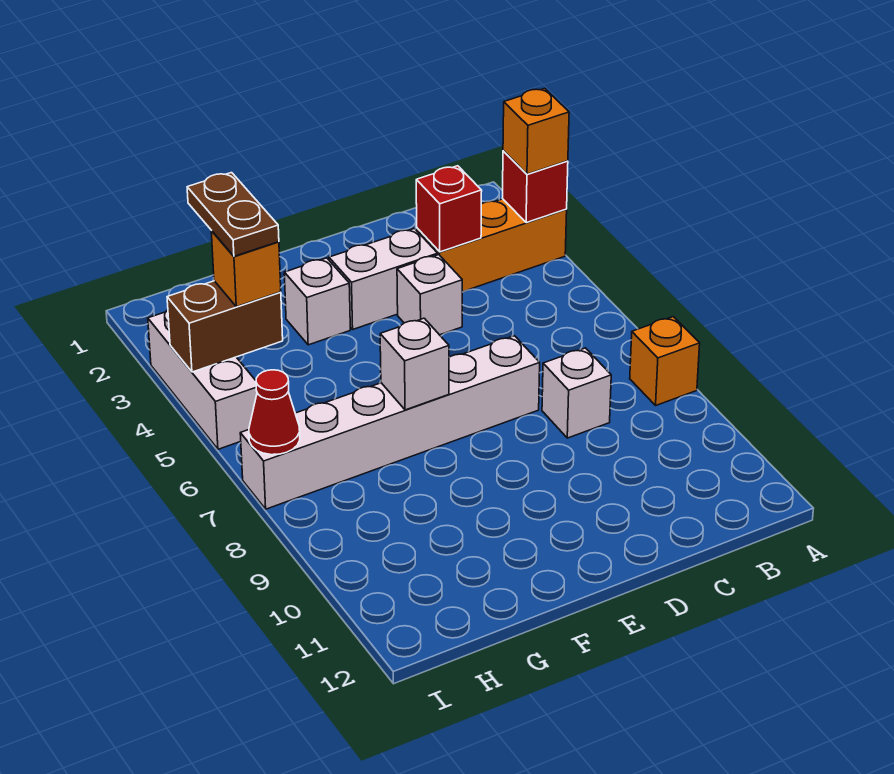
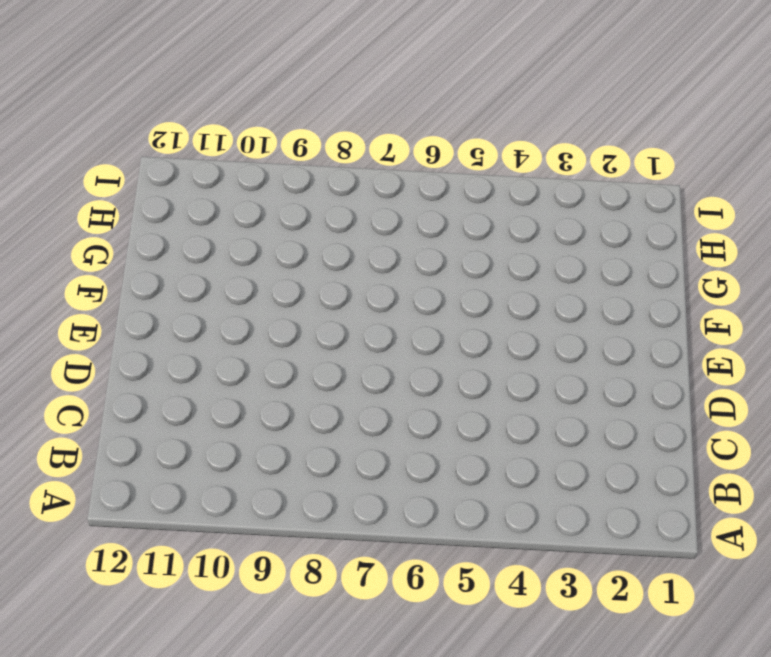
none -> orange brick A3:C3 level 1
none -> orange brick A8 level 1
none -> white brick C8 level 1

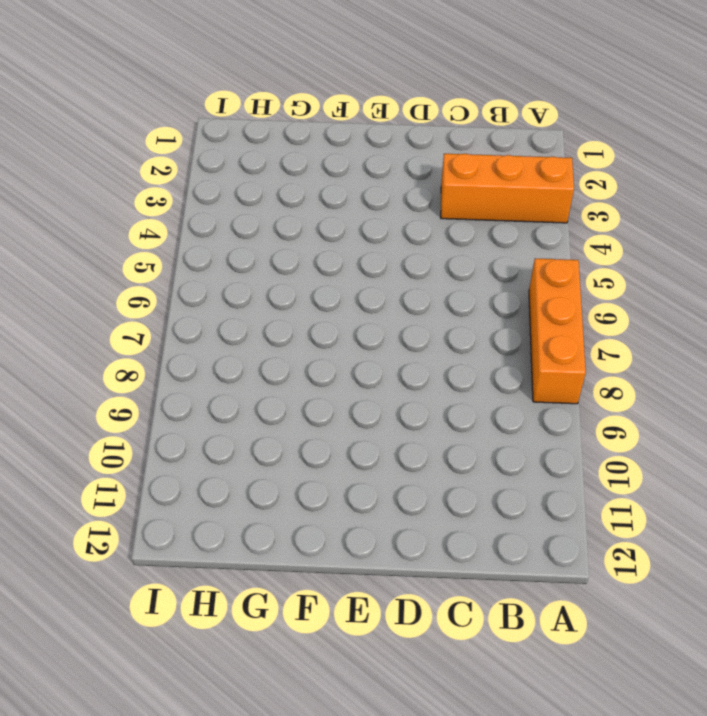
orange brick A6:A8 level 1 -> orange brick A8 level 1
none -> white brick C8 level 1
none -> white brick D3:E3 level 1
none -> white brick D4 level 1

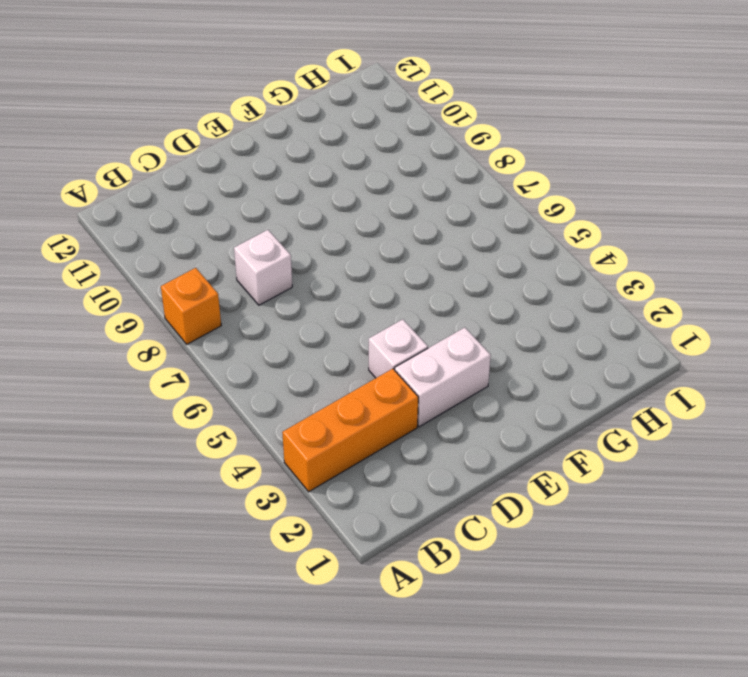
none -> white brick D7:I7 level 1
none -> white brick F3 level 1
none -> white brick I3:I5 level 1

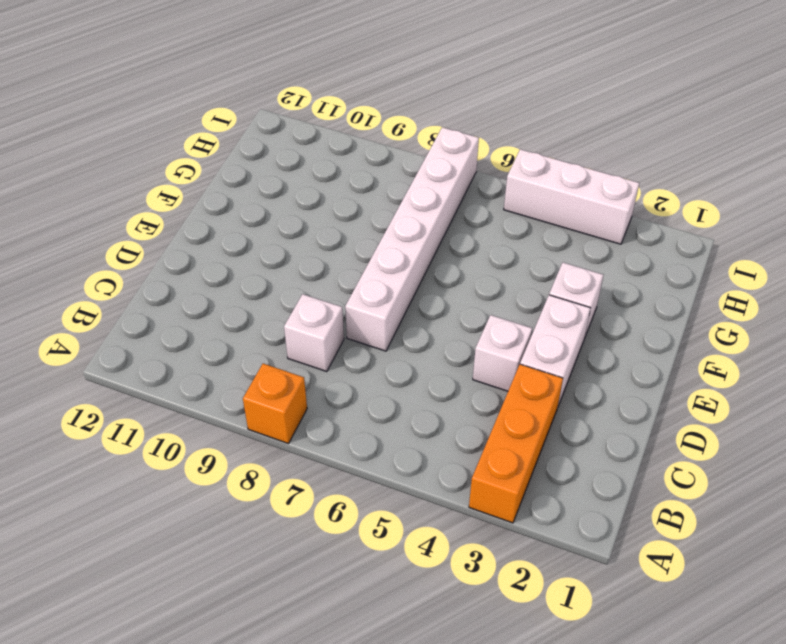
none -> red brick A3 level 2
none -> red brick C3 level 2
none -> white brick F7 level 2

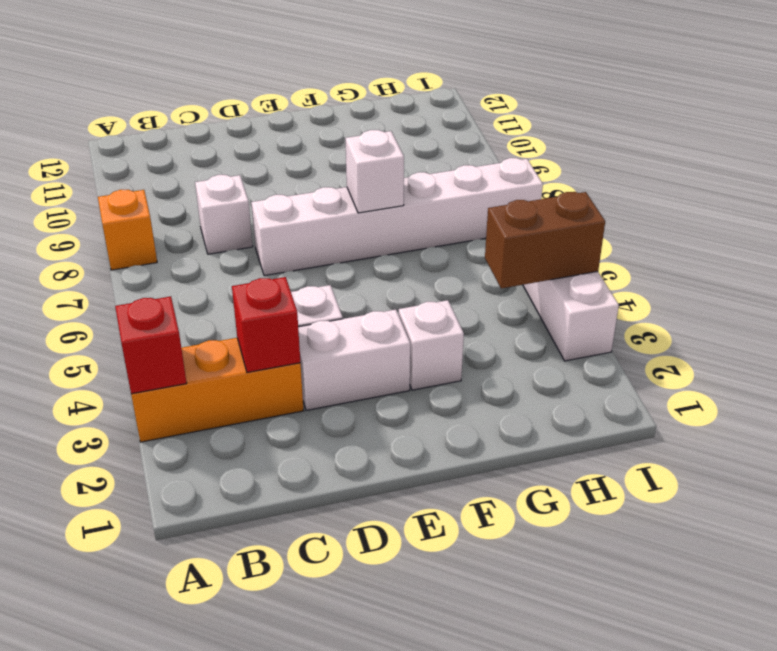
none -> red cone I7 level 2
none -> orange brick A3 level 3
none -> orange brick H4 level 3

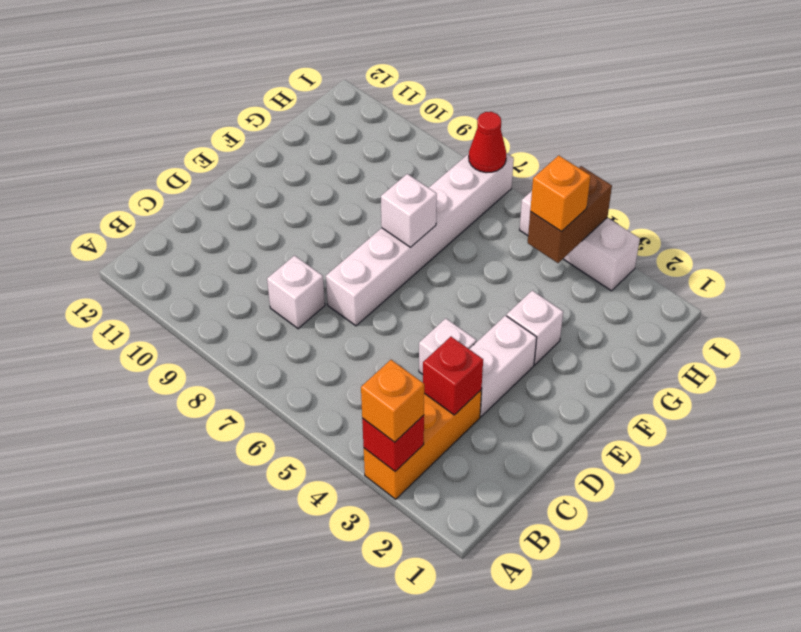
none -> orange brick A8 level 1
none -> brown plate H3:H4 level 4

